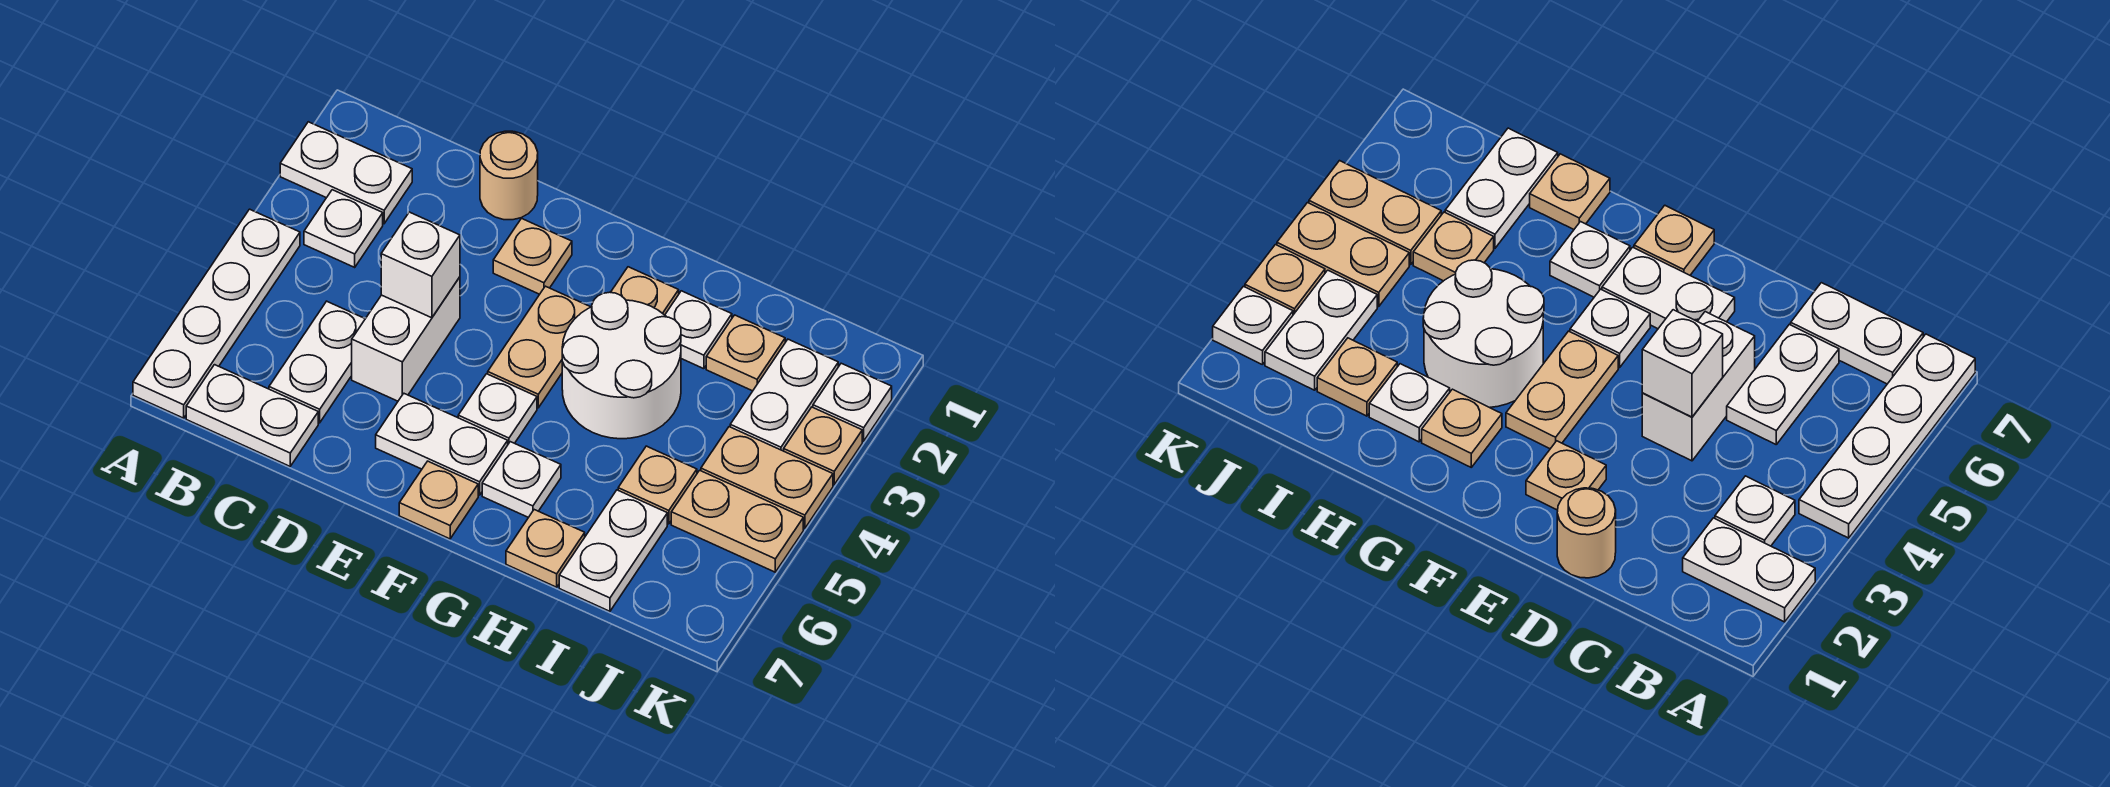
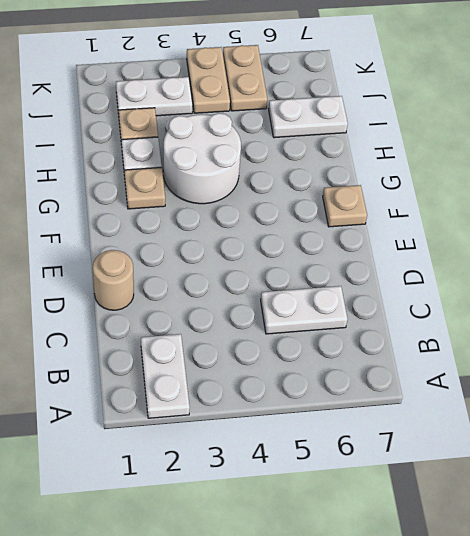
none -> white plate A4:A7 level 1
none -> white plate B3 level 1
none -> white plate B7:C7 level 1

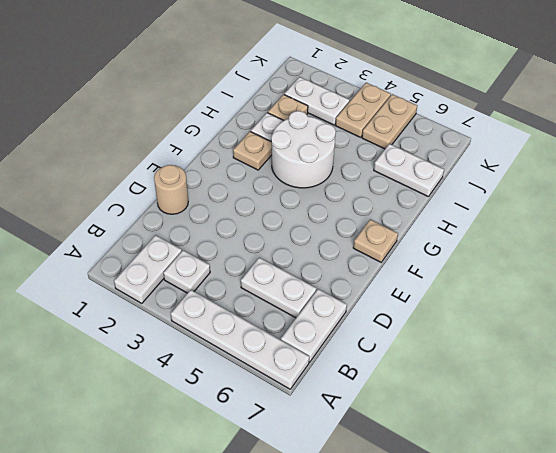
none -> white brick D4:D5 level 1
none -> tan plate E2 level 1
none -> white plate E6:F6 level 1

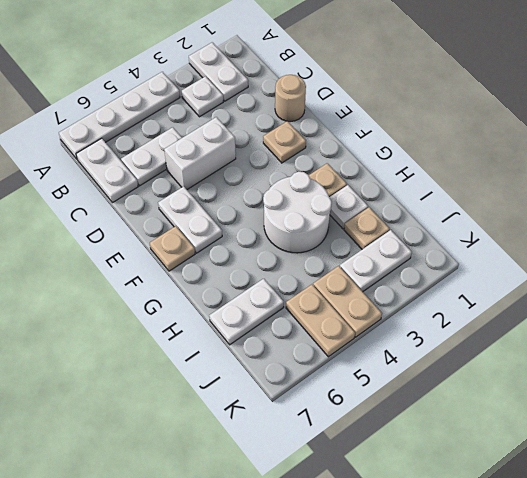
none -> tan plate F3:F4 level 1
none -> white plate F5 level 1
none -> white plate G6 level 1

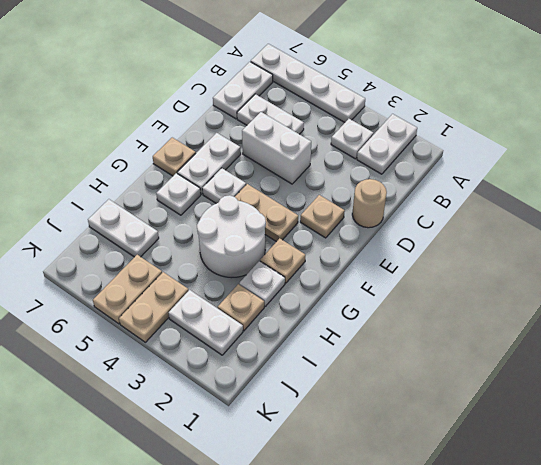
none -> tan plate H7 level 1
none -> tan plate I5 level 1
none -> white plate K2 level 1

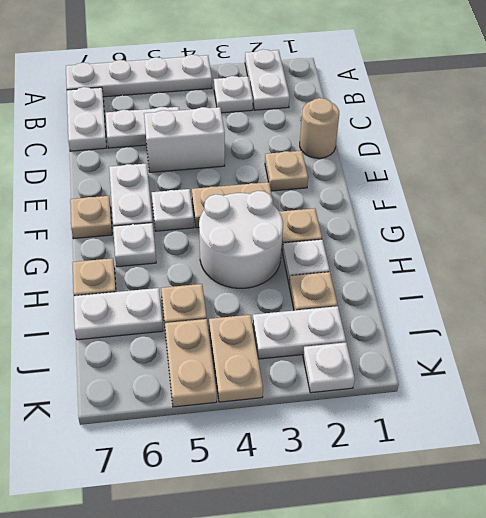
none -> tan plate K3 level 1
none -> white brick D4 level 2

